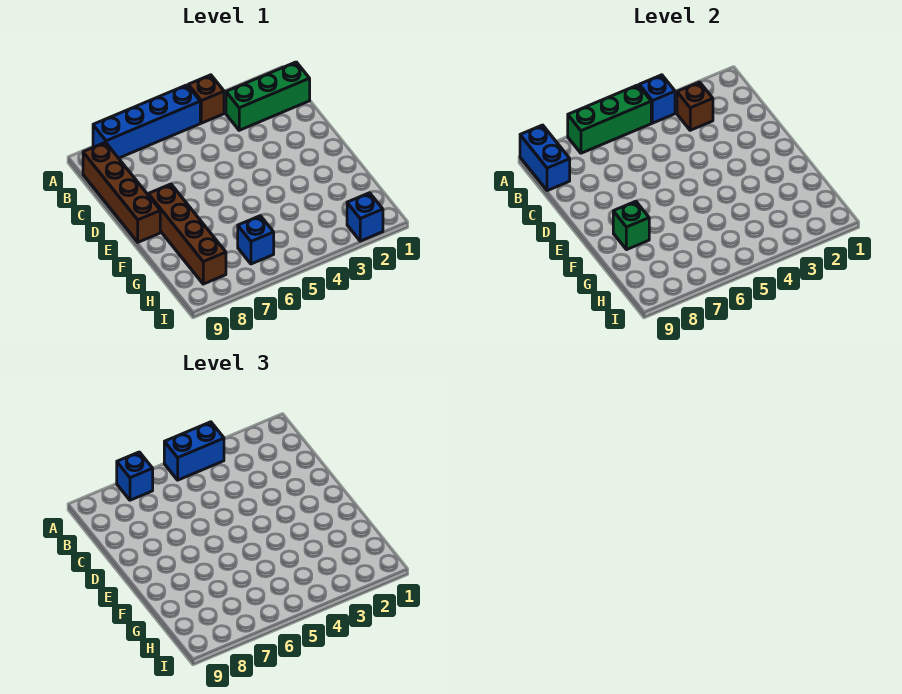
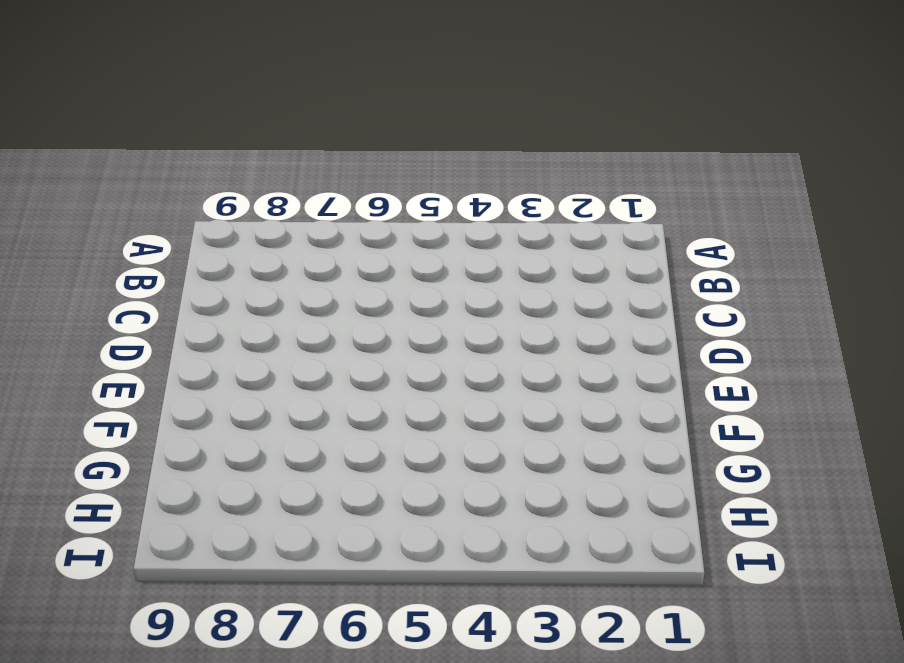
none -> brown brick A4 level 1
none -> blue brick A5:A8 level 1
none -> green brick B1:B3 level 1

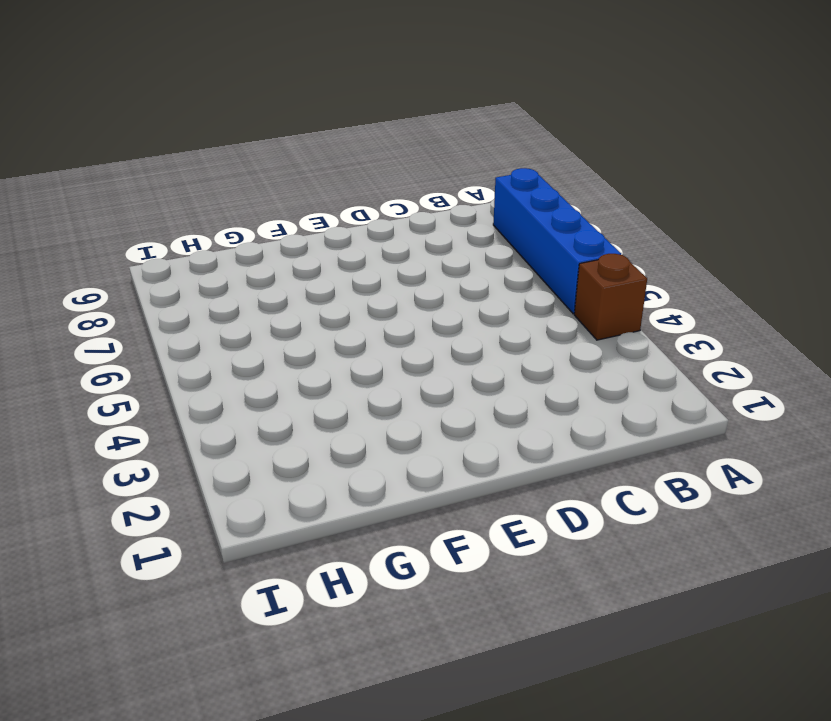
none -> green brick B1:B3 level 1
none -> brown brick B9:E9 level 1
none -> brown brick E8:H8 level 1

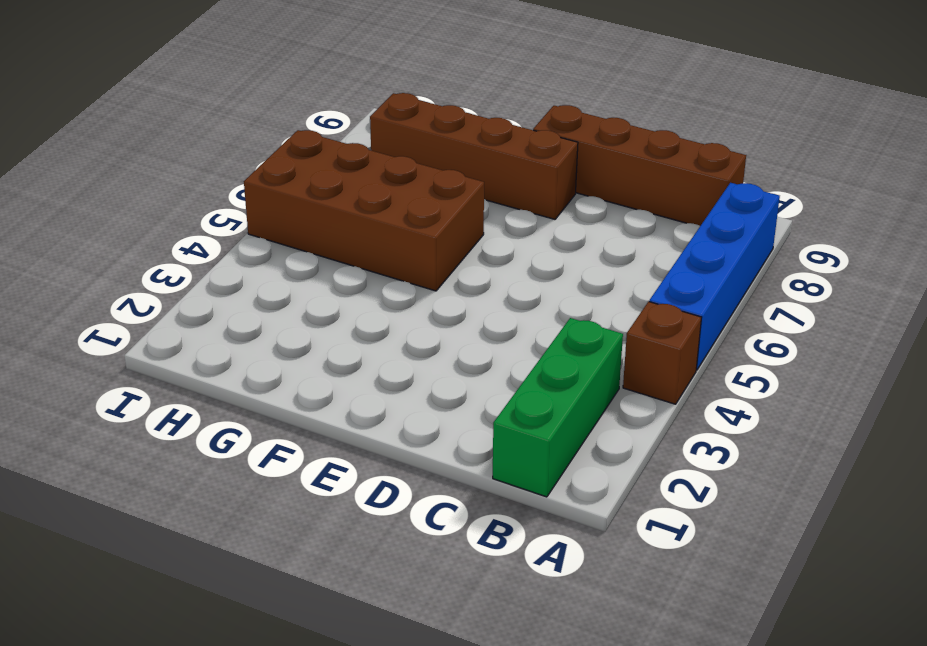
brown brick F5:I6 level 1 -> blue brick H6 level 1
none -> blue brick I2 level 1
none -> blue brick A4 level 2
none -> green brick A5:A7 level 2

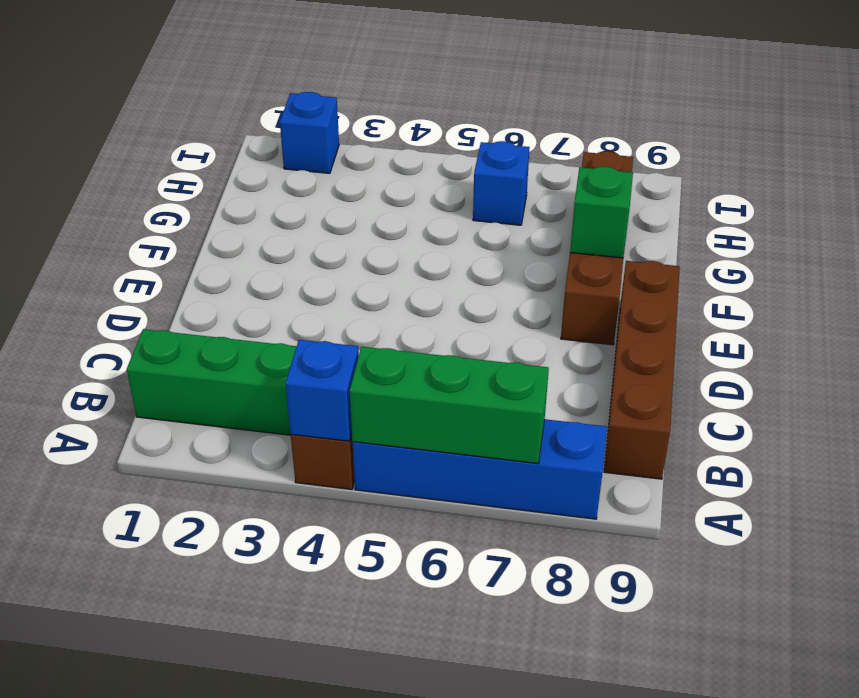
none -> blue brick A9:B9 level 2
none -> brown brick B3 level 2
none -> blue brick A4:A5 level 3

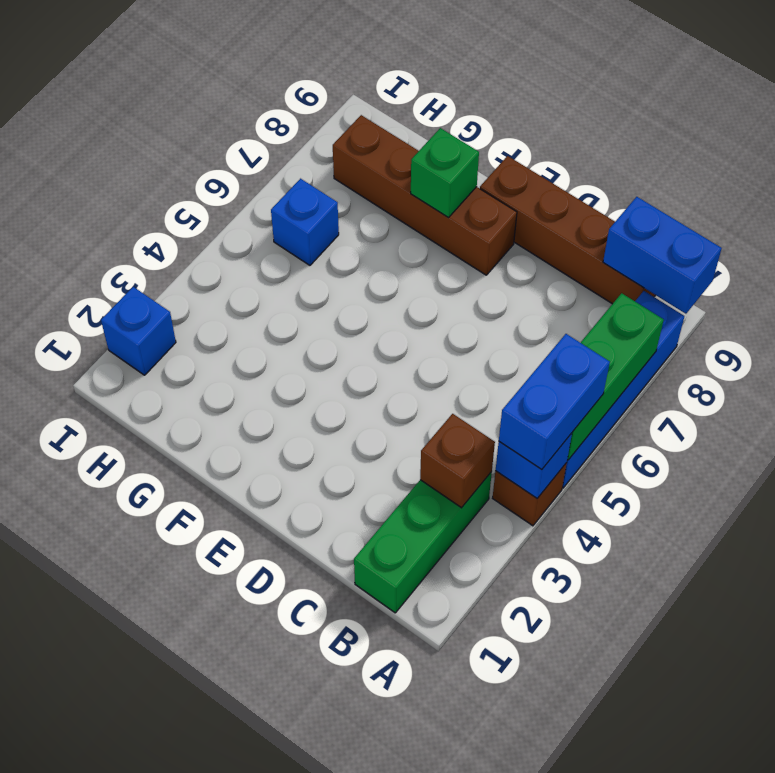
none -> blue brick A7 level 3

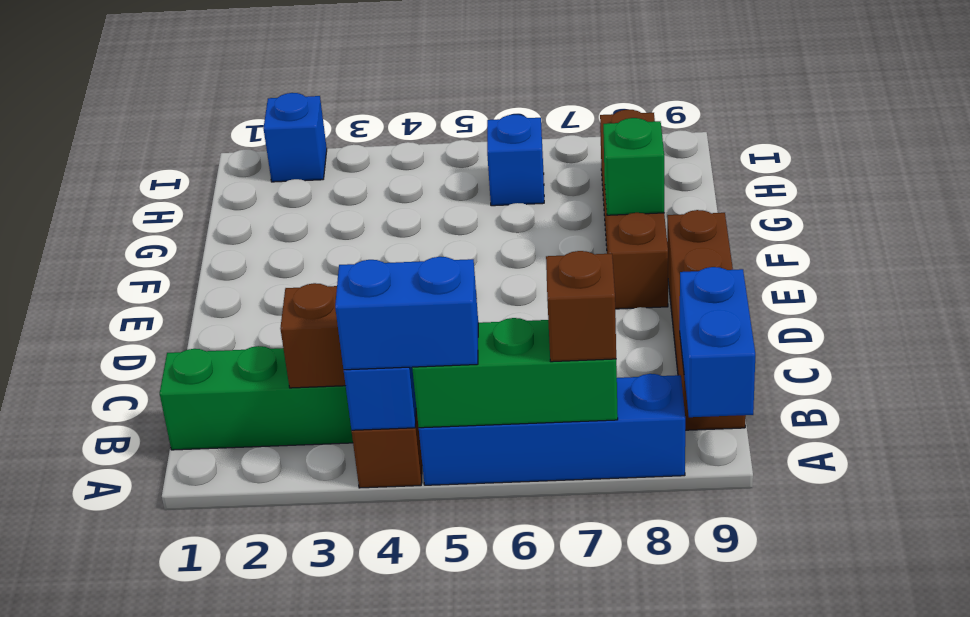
brown brick A7 level 3 -> blue brick A7 level 3

